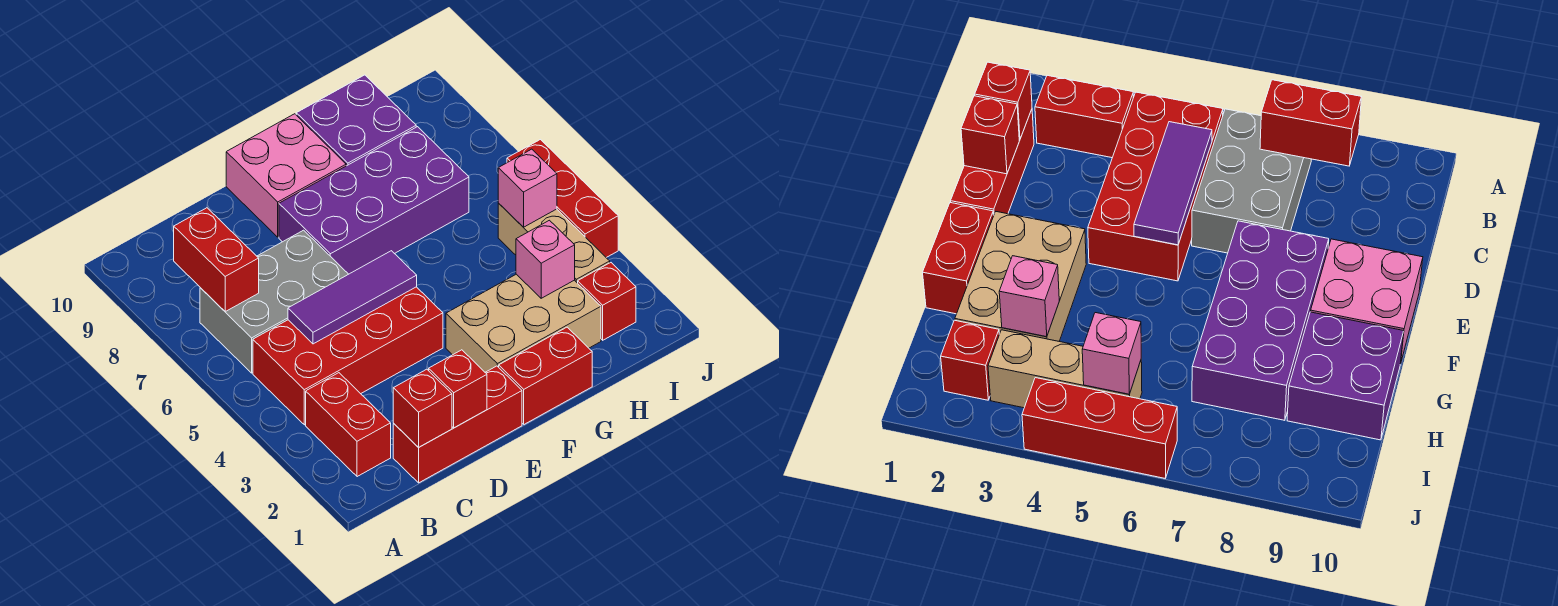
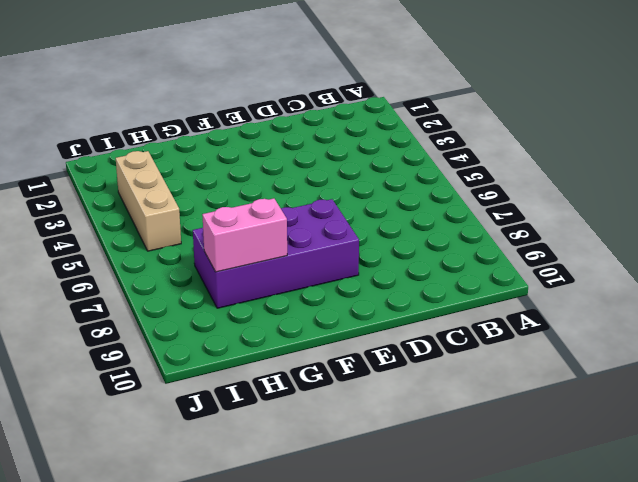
pink brick G8:H8 level 2 -> none
none -> red brick B2:B3 level 1
none -> red brick B4:E5 level 1
none -> grey brick B6:D7 level 1

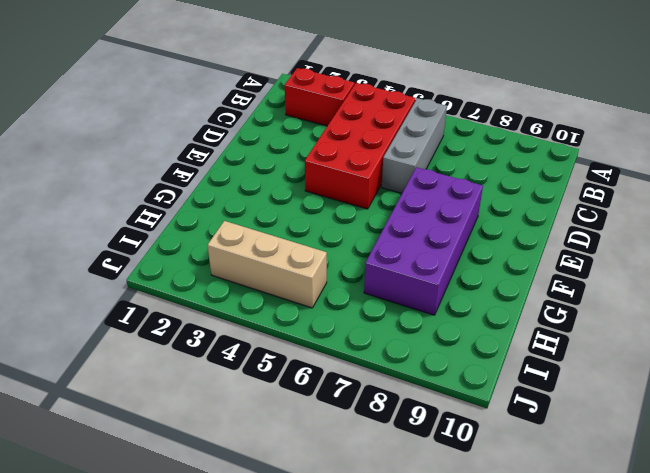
grey brick B6:D6 level 1 -> grey brick B6:D7 level 1
none -> red brick C1:E1 level 1
none -> pink brick E9:F10 level 1
none -> red brick F1:G1 level 1

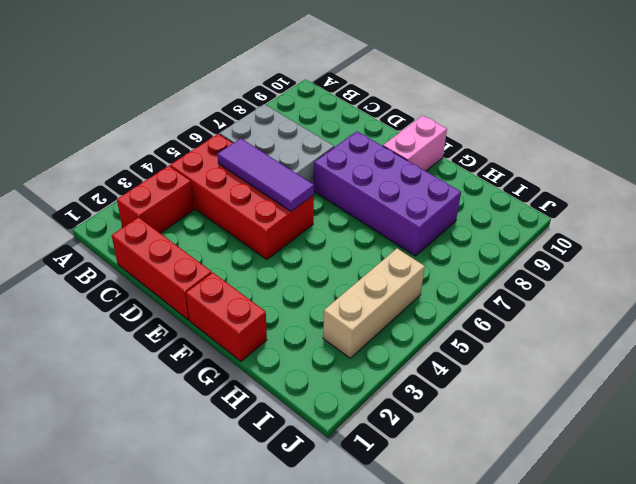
pink brick F9:F10 level 1 -> pink brick E9:F10 level 1
none -> tan brick F2:H3 level 1
none -> purple brick G9:H10 level 1
none -> red brick I2 level 1

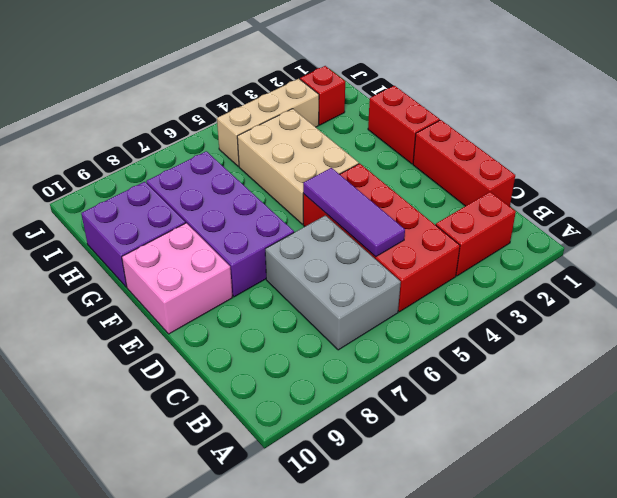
tan brick F4:H5 level 1 -> tan brick F2:H3 level 1
none -> red brick J4:J6 level 1
none -> red brick B7:B8 level 2
none -> red brick C1 level 2

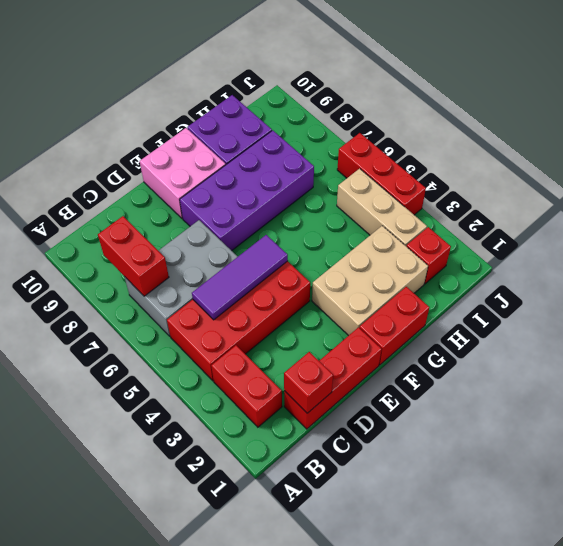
none -> red brick D1 level 2
none -> pink brick H3 level 2
none -> pink brick I5 level 2

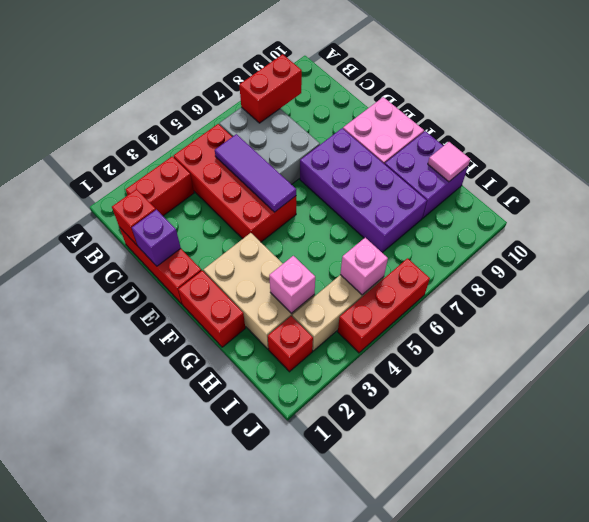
purple brick D1 level 2 -> red brick D1 level 2
pink tile H10 level 2 -> none

